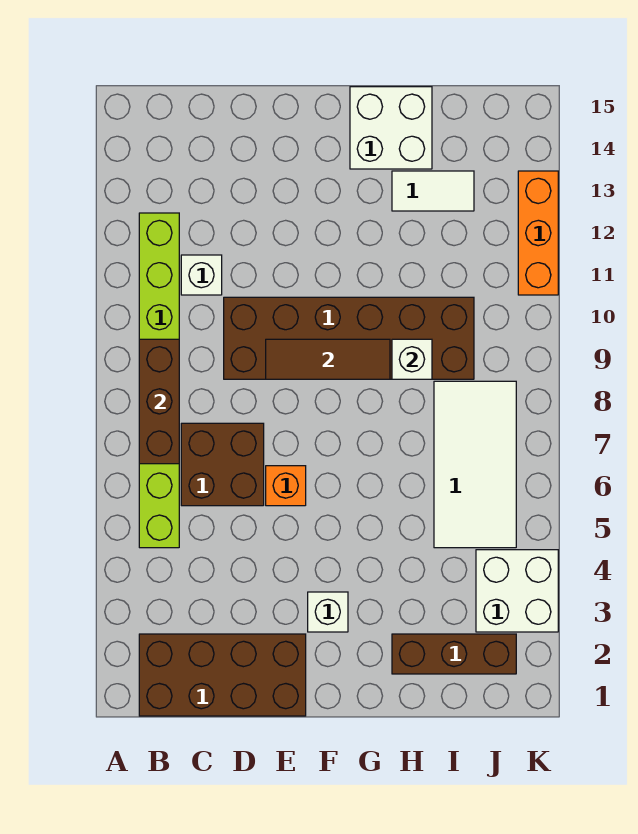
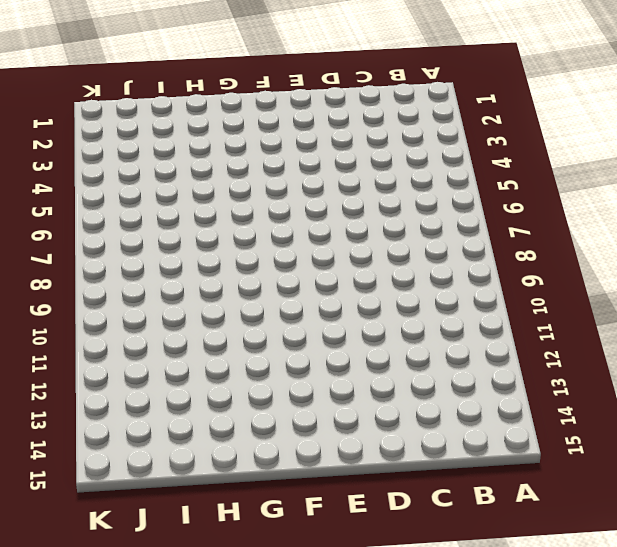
none -> brown brick B1:E2 level 1
none -> lime brick B5:B12 level 1
none -> brown brick C6:D7 level 1

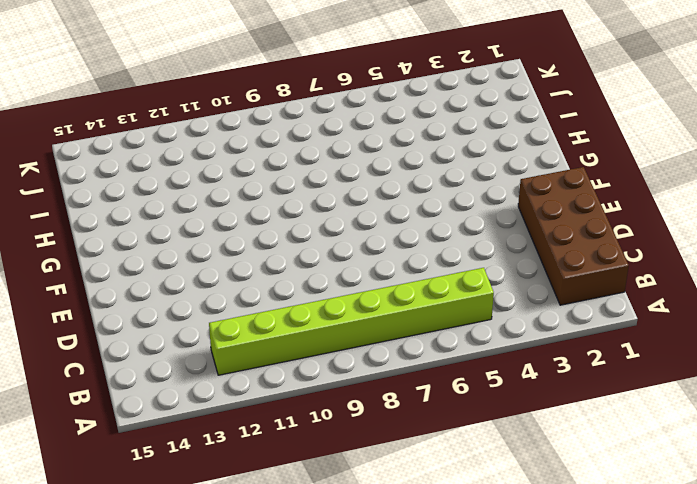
none -> brown brick C6:D7 level 1
none -> white brick C11 level 1
none -> brown brick D9:I10 level 1

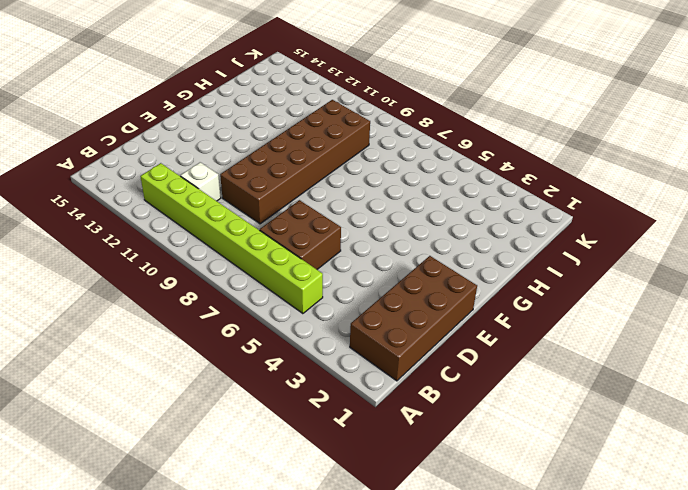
none -> orange brick E6 level 1
none -> white brick F3 level 1
none -> white brick G14:H15 level 1

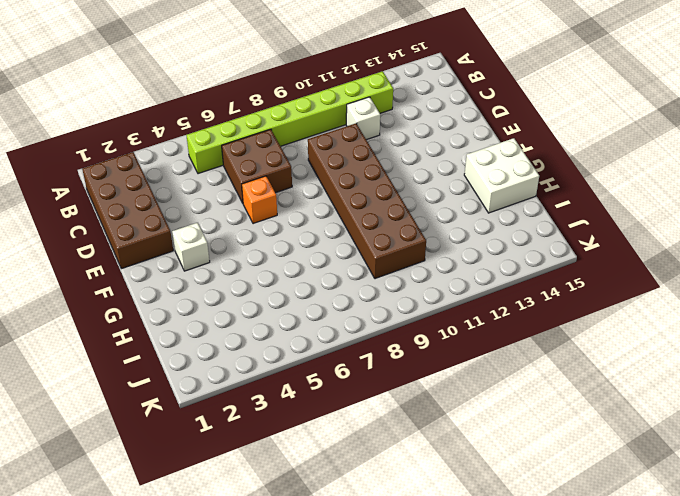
none -> brown brick H2:J2 level 1
none -> white tile H13:I13 level 1
none -> white tile I5:J8 level 1

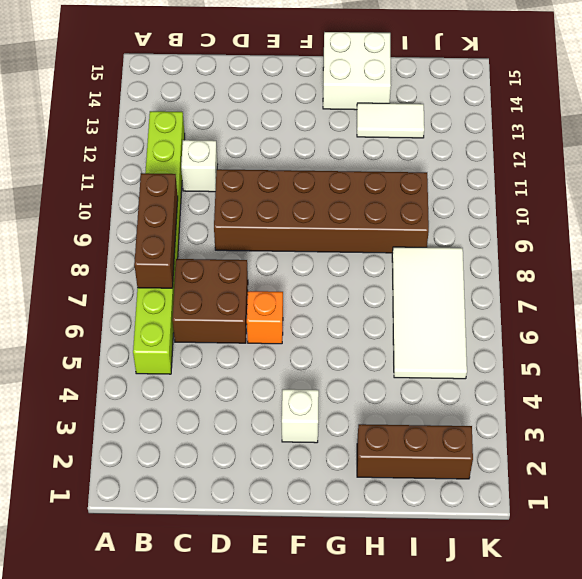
none -> brown brick B1:E2 level 1
none -> white brick J3:K4 level 1
none -> orange brick K11:K13 level 1

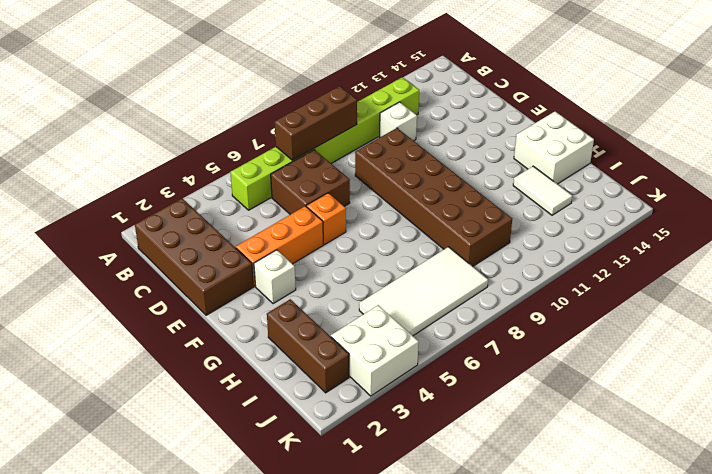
orange brick E3:E5 level 1 -> orange brick K11:K13 level 1
none -> brown tile E9:G9 level 2
none -> white brick H9 level 2

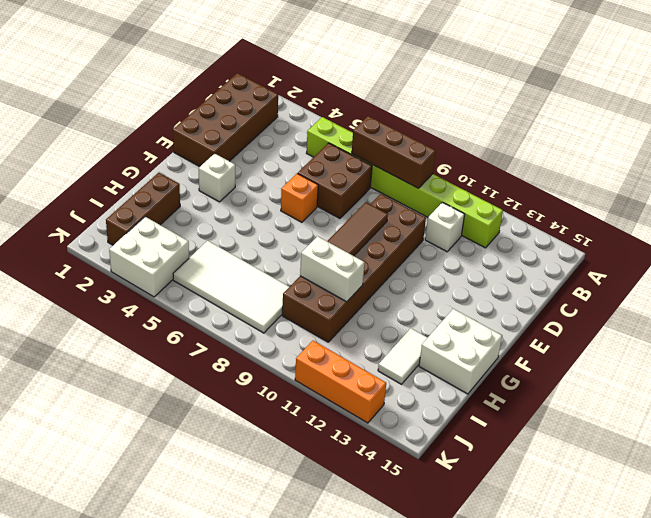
white brick H9:H10 level 2 -> white brick H9 level 2

